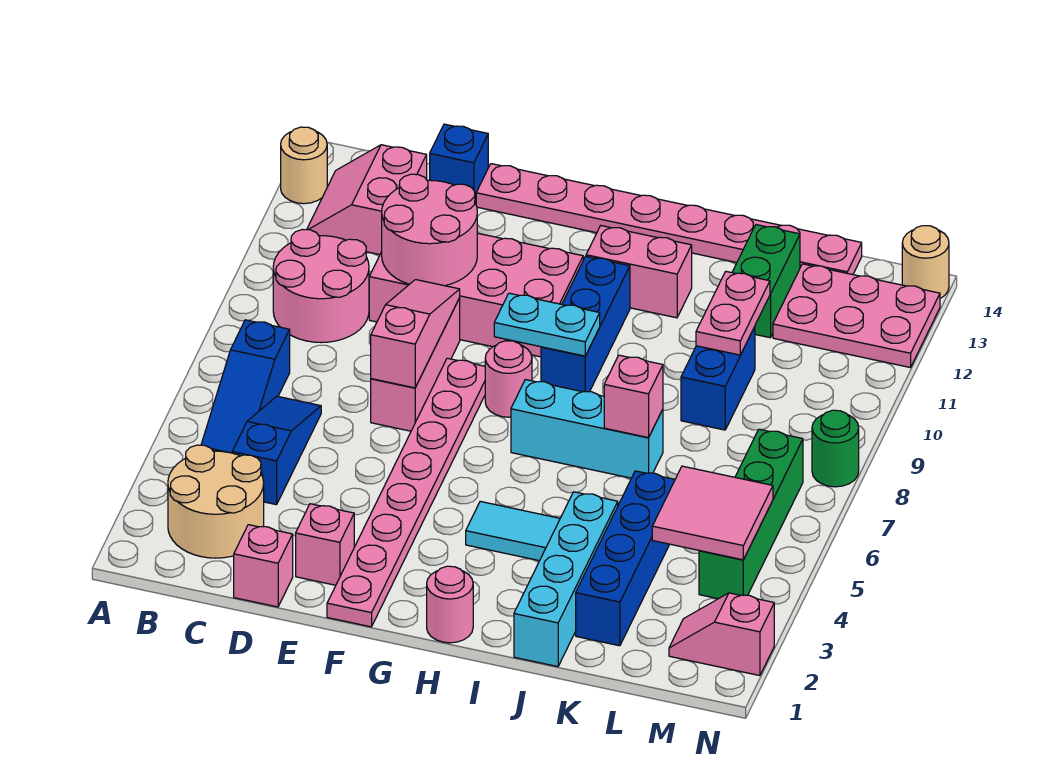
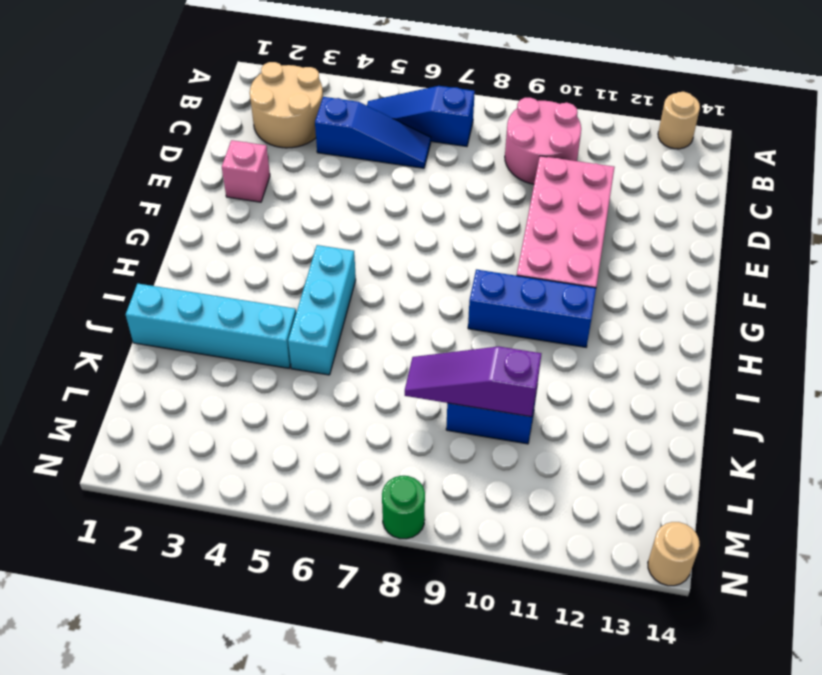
cyan brick H5:J5 level 1 -> cyan brick H7:J7 level 1
purple slope K8:K10 level 2 top 10 -> pink plate K10:K11 level 2
none -> pink slope B12:C13 level 1 top C
none -> pink brick D1 level 1
none -> blue brick D14 level 1
none -> pink brick E7:E9 level 1

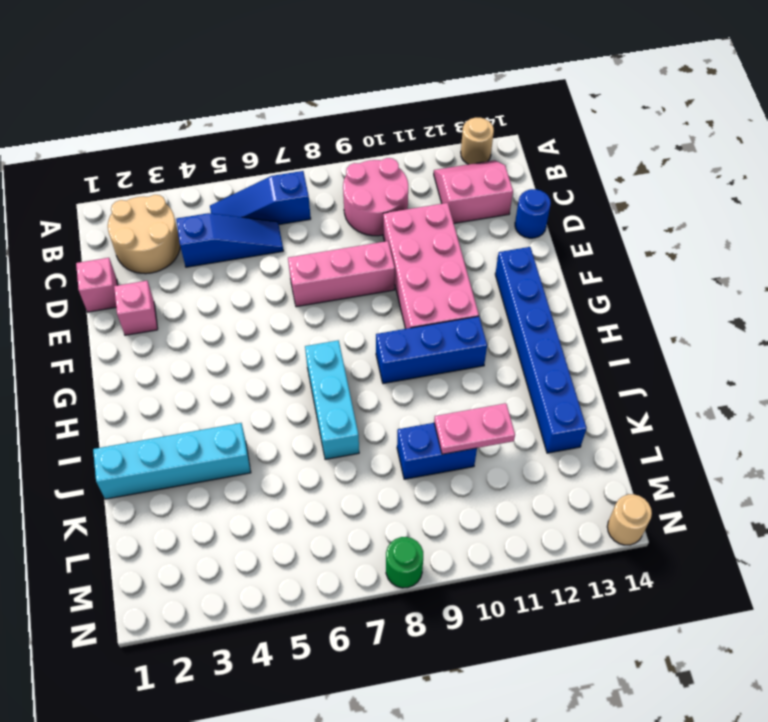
blue round brick D14 level 1 -> blue brick D14 level 1
blue brick F13:K13 level 1 -> green brick K12:K13 level 1
none -> pink plate E14:L14 level 1
none -> pink plate F1:F8 level 1
none -> pink round brick G8 level 1
none -> pink round brick H1 level 1

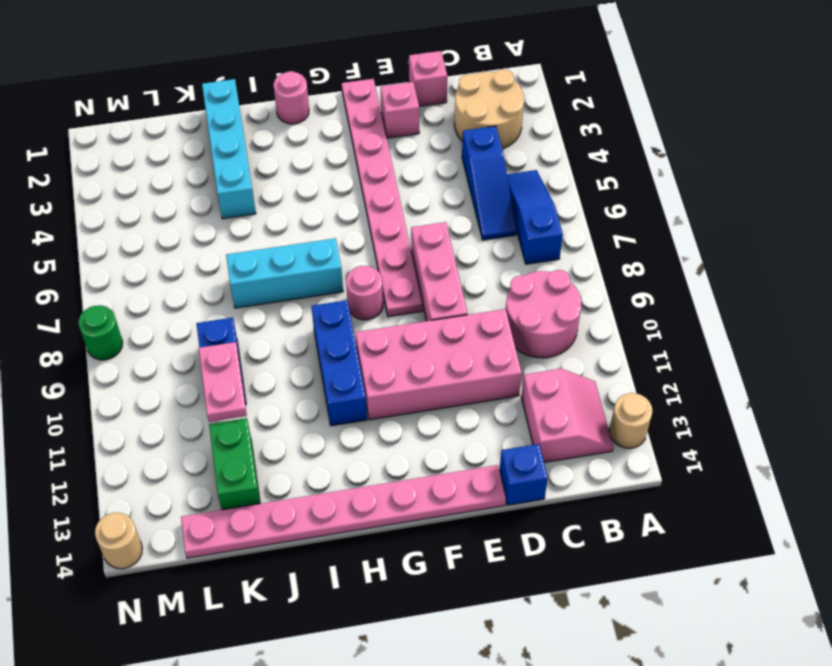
none -> cyan tile H4:I4 level 1
none -> pink brick H12:I12 level 1
none -> blue brick K2:K5 level 1
none -> pink plate L12:N13 level 1

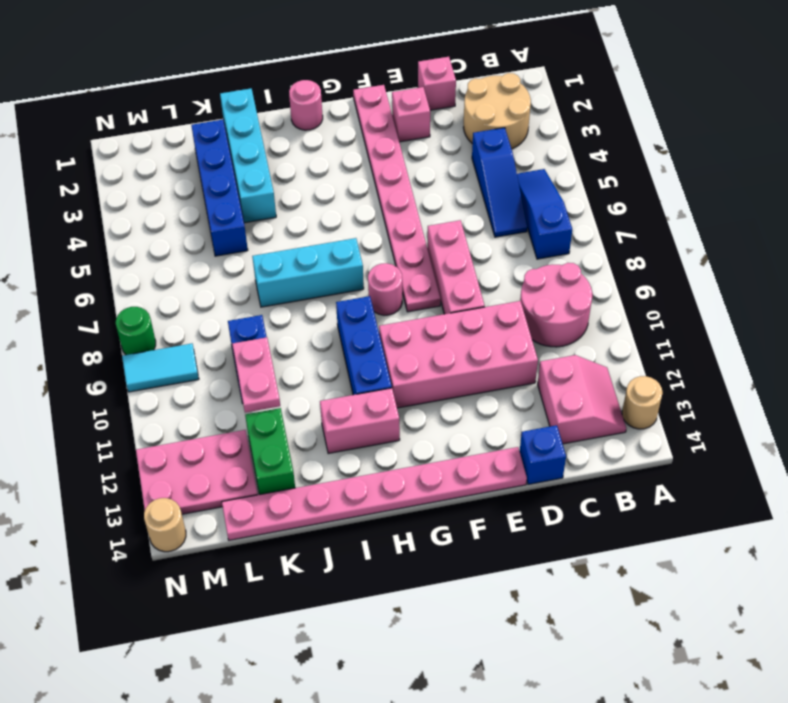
cyan tile M9:N9 level 1 -> cyan tile H4:I4 level 1
none -> pink slope M2:N2 level 1 top N
none -> green brick M4:M7 level 1
none -> pink round brick D10:E11 level 2
none -> pink slope E7:E9 level 2 top 7

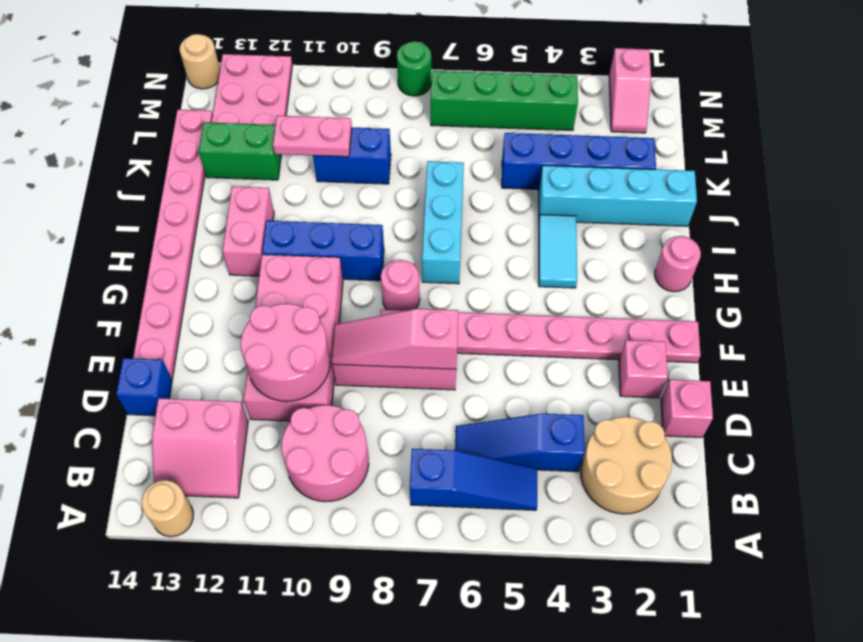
none -> cyan plate G9:H9 level 2
none -> pink brick J7 level 2
none -> pink tile L4:M5 level 2

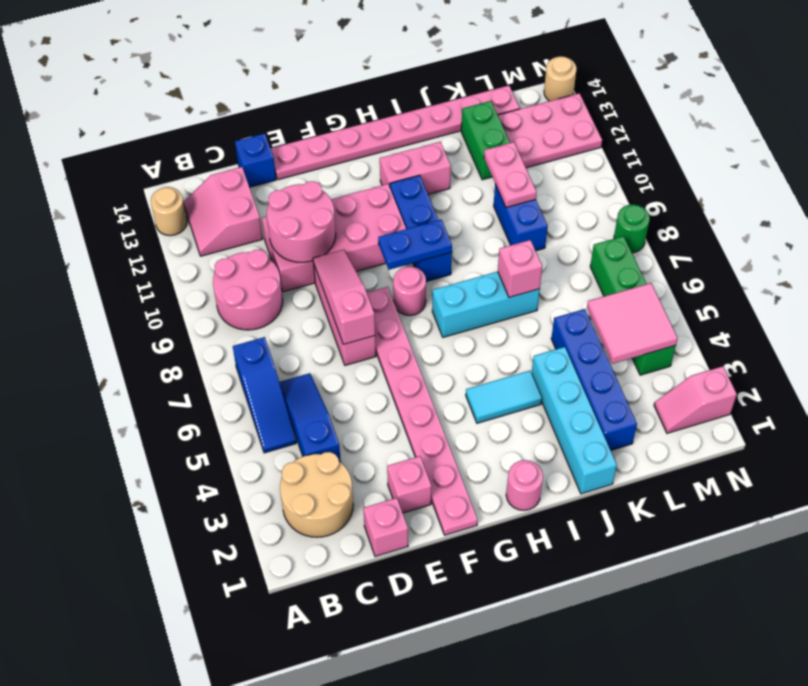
blue plate G9:H9 level 2 -> cyan plate G9:H9 level 2

